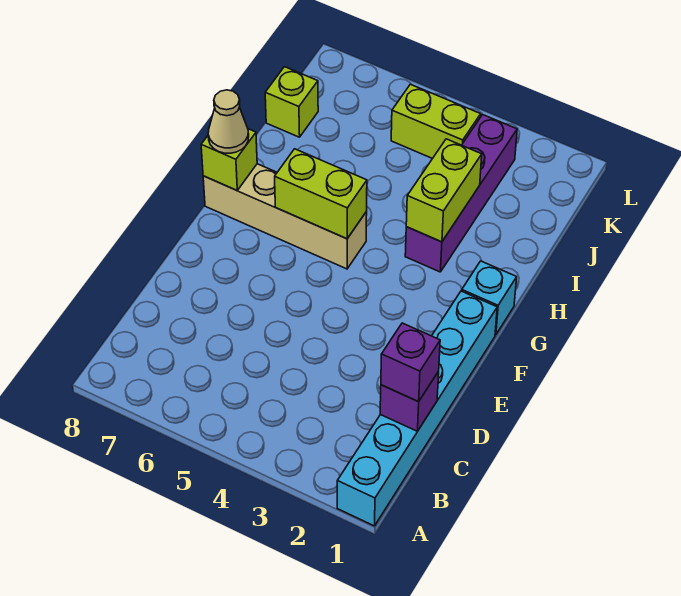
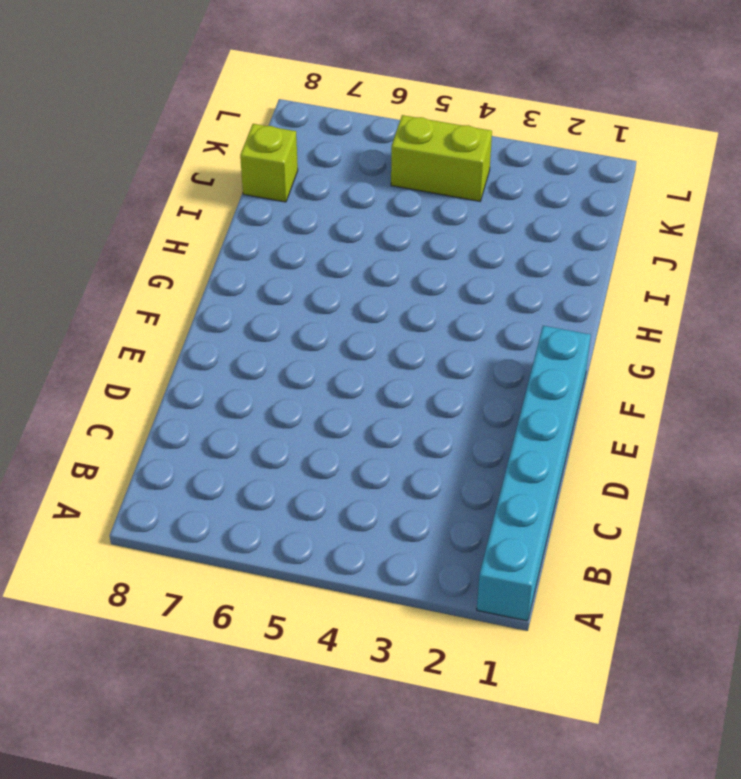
none -> cyan brick G1 level 1
none -> tan brick G5:G8 level 1
none -> purple brick H3:K3 level 1

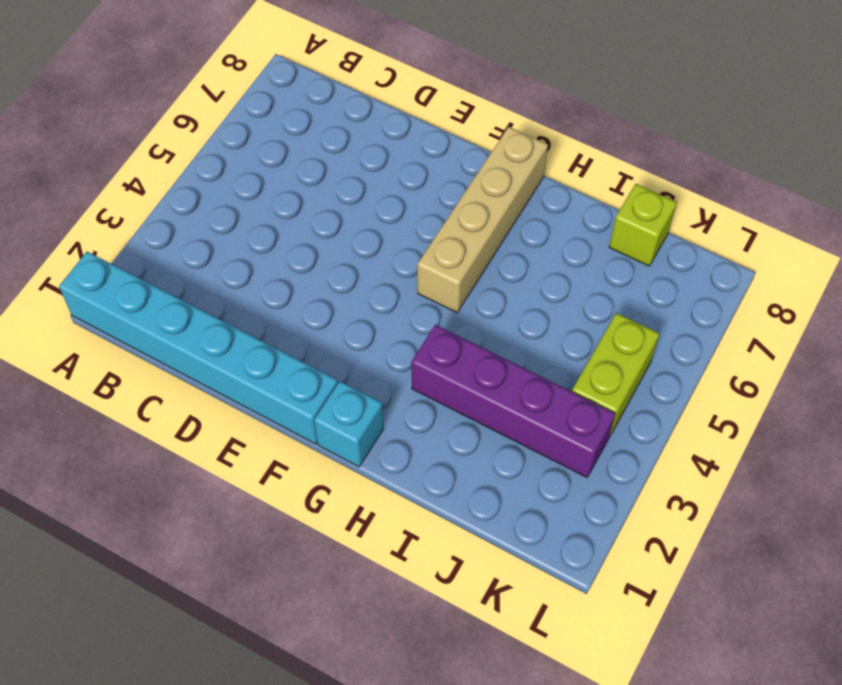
none -> purple brick C1 level 2
none -> lime brick G5:G6 level 2
none -> lime brick G8 level 2

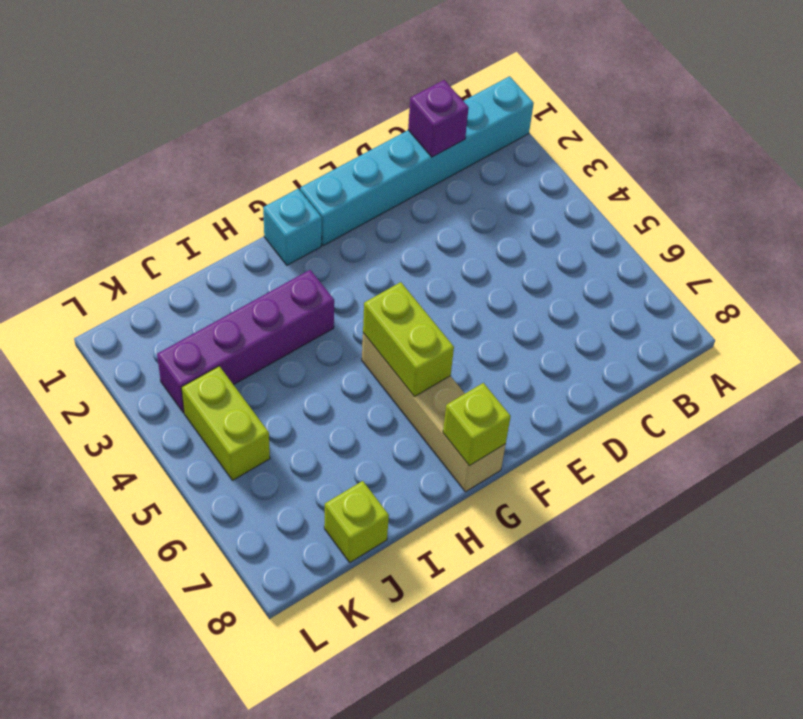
none -> lime brick H3:I3 level 2
none -> purple brick C1 level 3
none -> tan cone G8 level 3

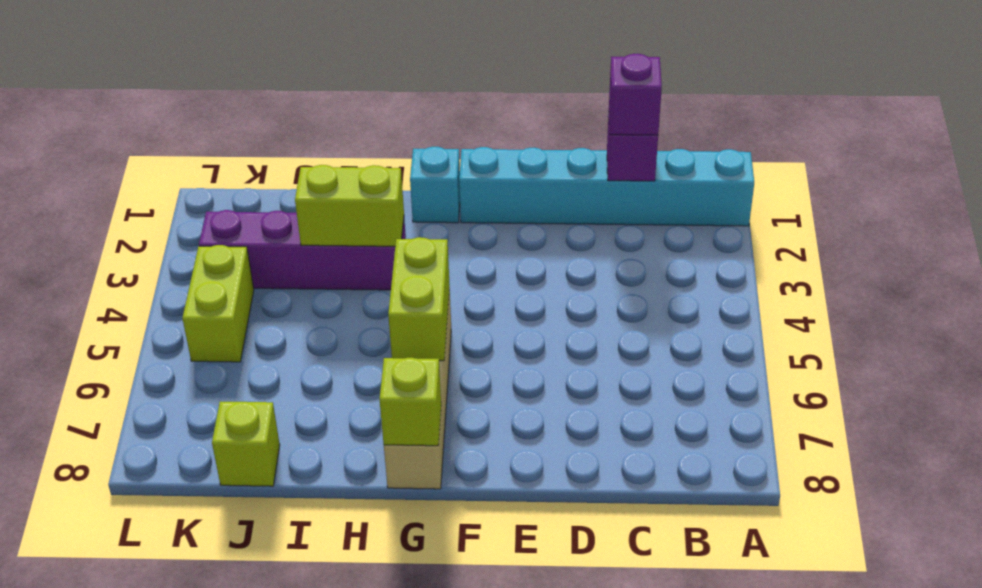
none -> tan cone G8 level 3

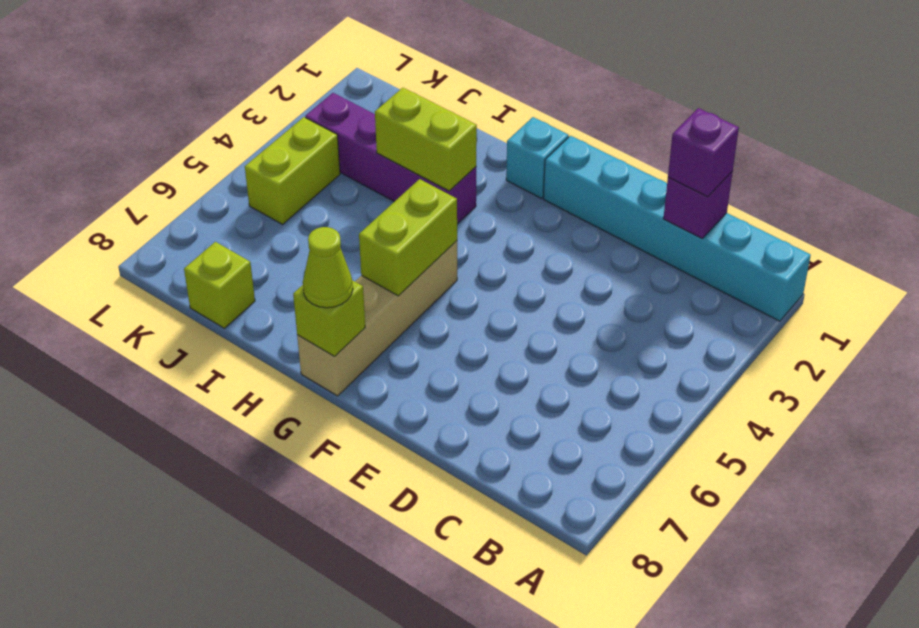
lime cone G8 level 3 -> tan cone G8 level 3

